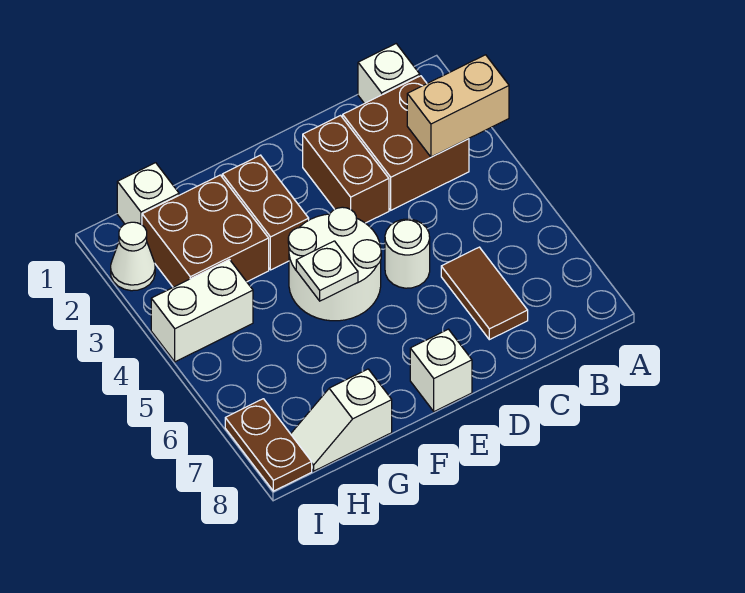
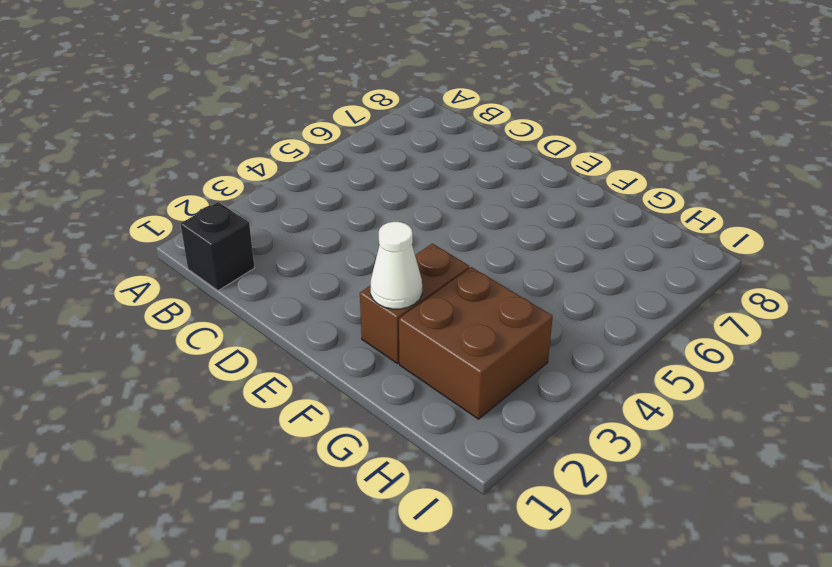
black brick B1 level 1 -> white brick B1 level 1
white cone F2 level 2 -> white cone I2 level 1
none -> brown brick B2:C3 level 1
none -> brown tile C6:C7 level 1
none -> brown brick D2:D3 level 1

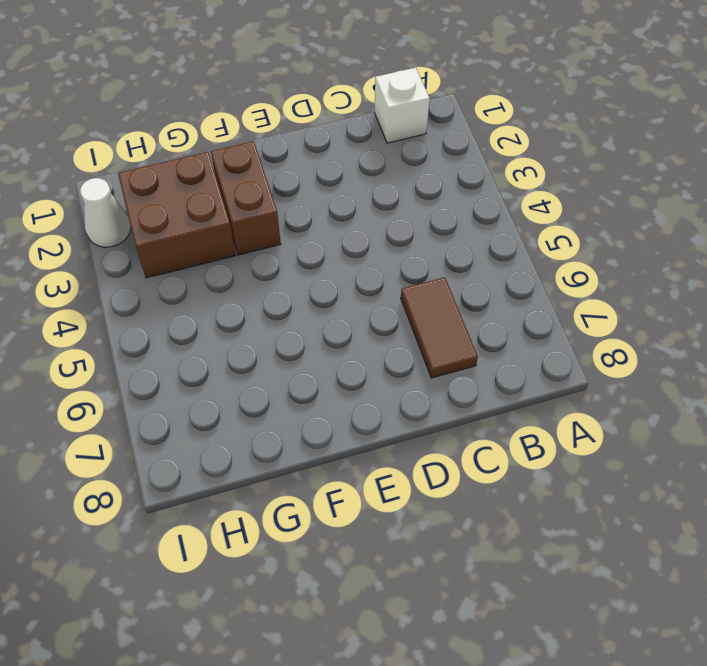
none -> brown brick B2:C3 level 1
none -> brown brick D2:D3 level 1
none -> white round brick D5 level 1

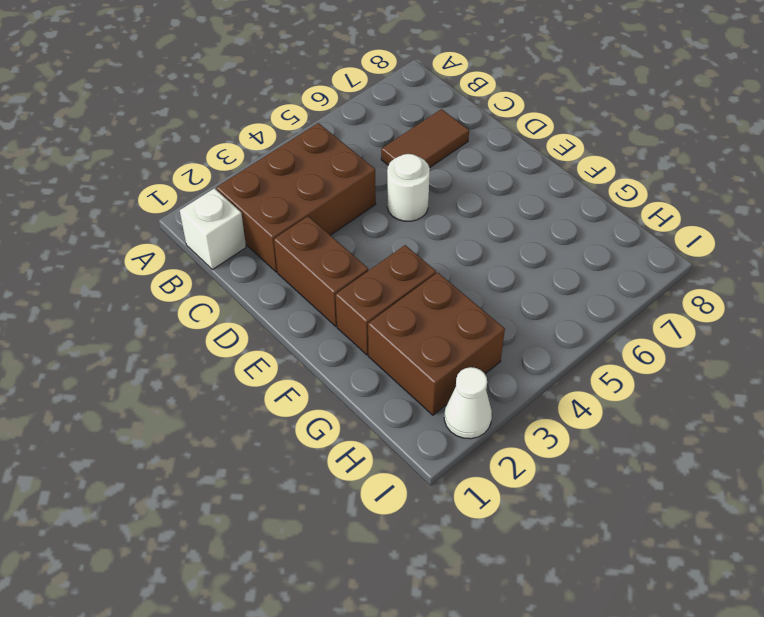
brown brick B2:C4 level 1 -> brown brick B2:C3 level 1
brown brick D2:E2 level 1 -> brown brick D2:D3 level 1
none -> white round brick E4:F5 level 1
none -> white brick E8 level 1
none -> white slope G8:H8 level 1 top G

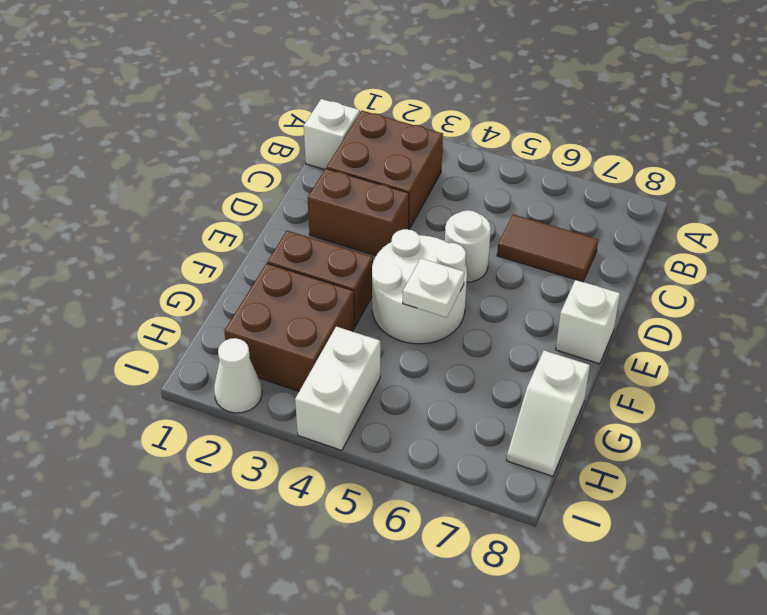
none -> white brick H1 level 1
none -> brown plate I7:I8 level 1
none -> tan brick A3:B3 level 2

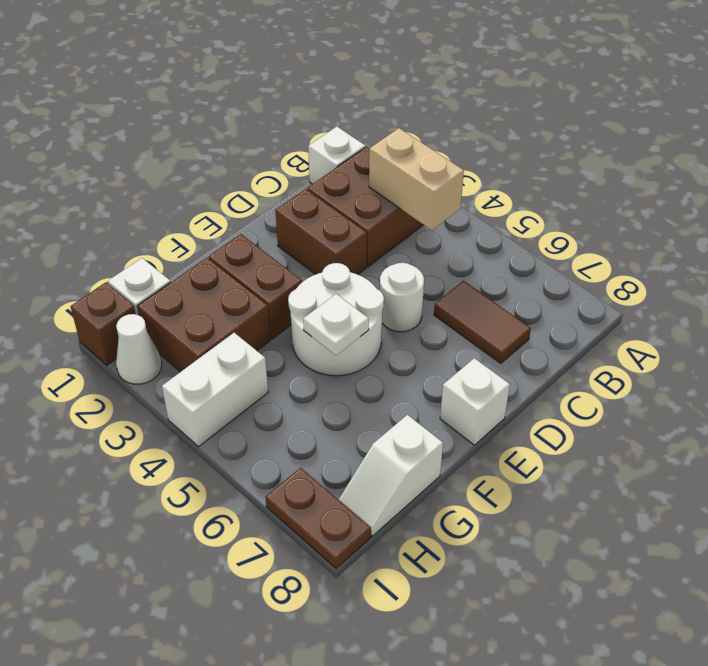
tan brick B3:B4 level 2 -> tan brick A3:B3 level 2
brown brick I1 level 1 -> none

